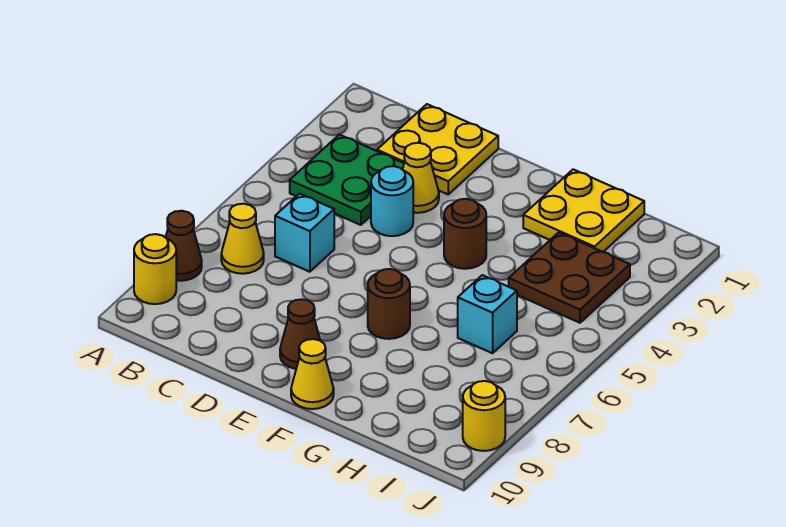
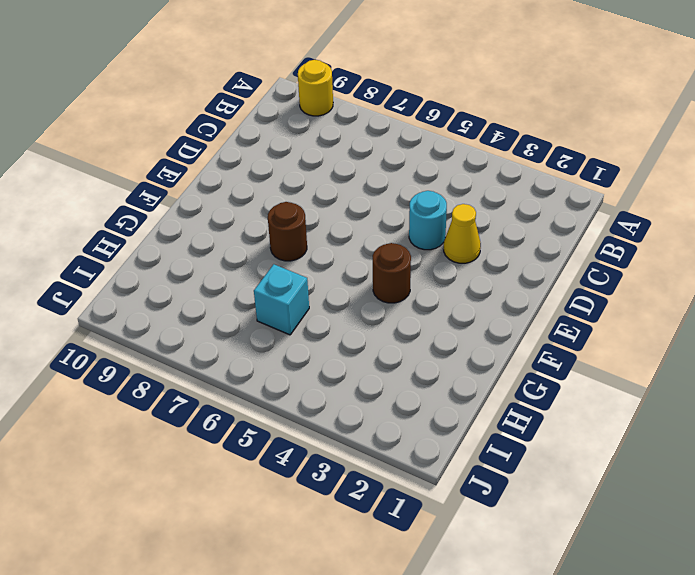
none -> brown cone A8 level 1
none -> green plate B3:C4 level 1
none -> yellow cone B7 level 1

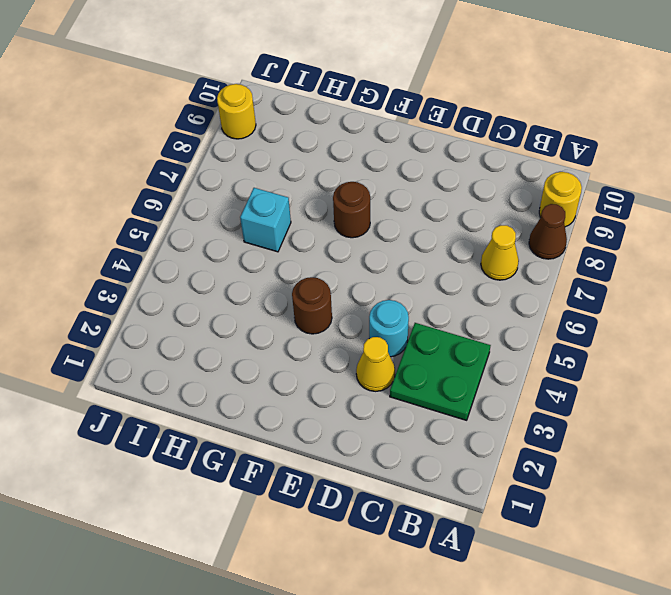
none -> yellow plate C1:D2 level 1
none -> cyan brick C6 level 1
none -> brown cone E9 level 1

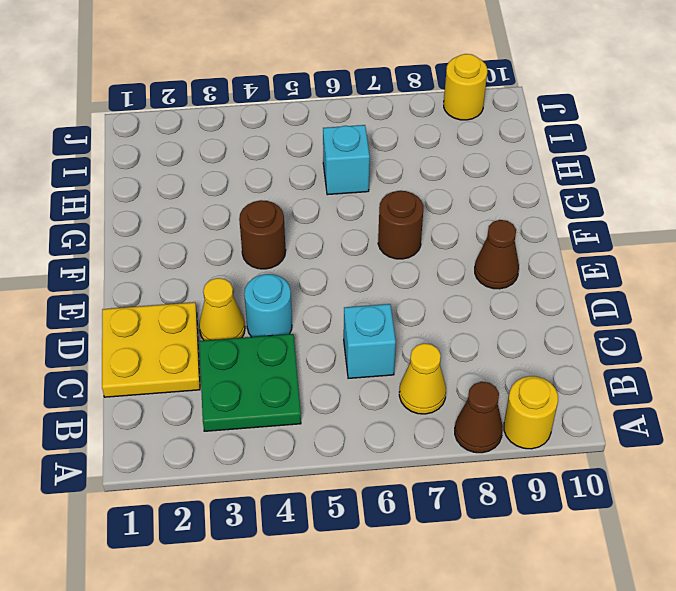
none -> yellow cone F10 level 1
none -> yellow plate G1:H2 level 1
none -> brown plate H3:I4 level 1

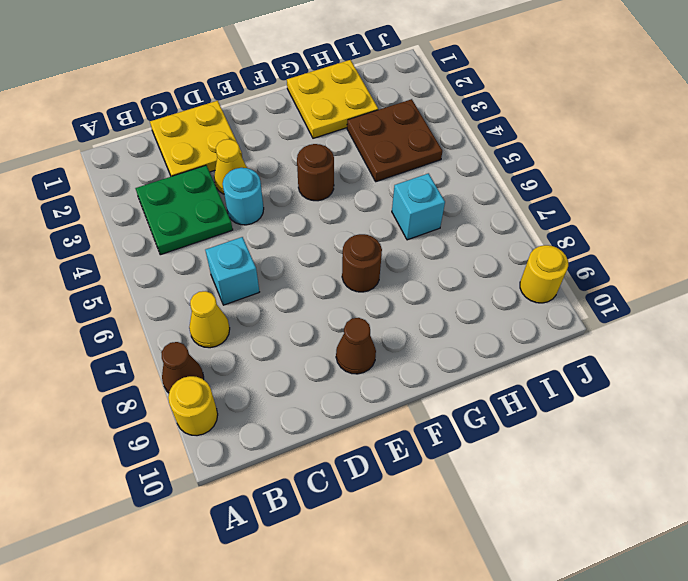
none -> yellow cone F10 level 1

